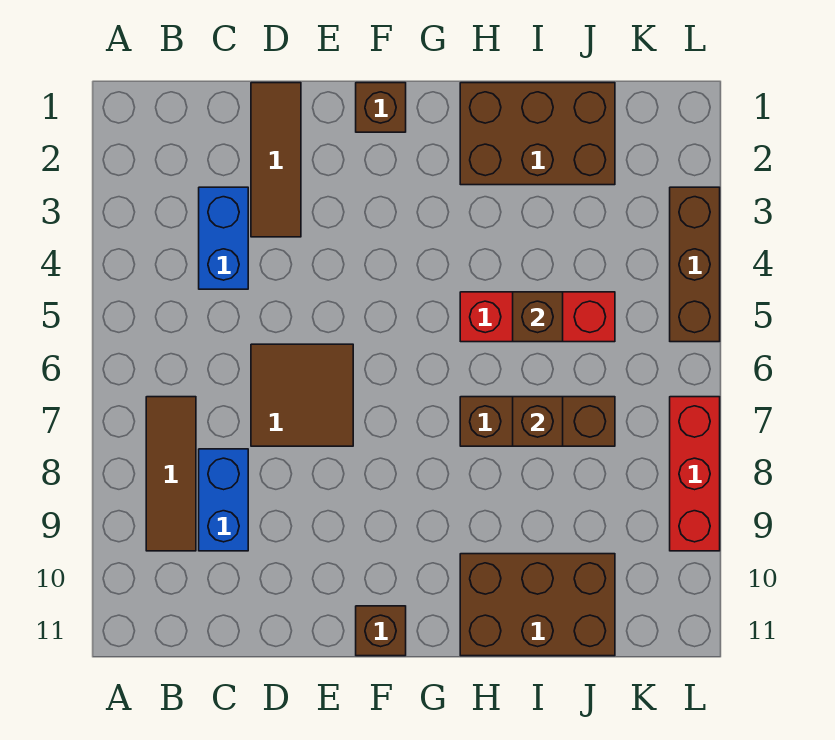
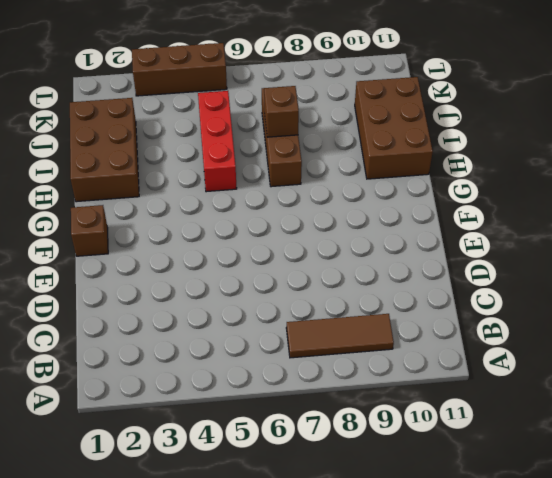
none -> blue brick C3:C4 level 1
none -> blue brick C8:C9 level 1
none -> brown tile D1:D3 level 1

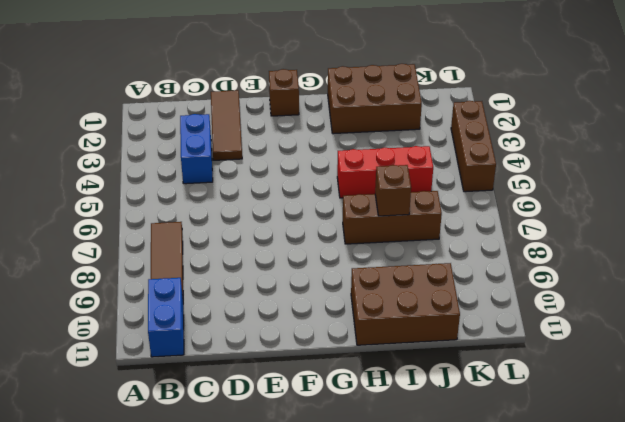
blue brick B10:B11 level 1 -> blue brick C8:C9 level 1
none -> brown tile D6:E7 level 1
none -> brown brick F11 level 1
none -> red brick L7:L9 level 1

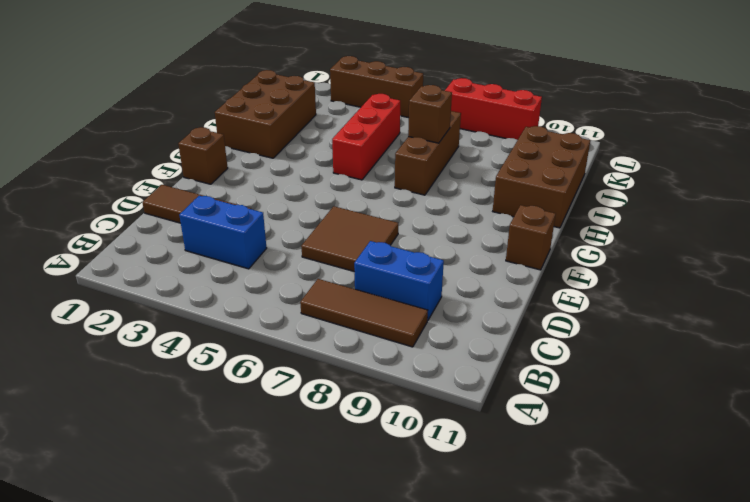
none -> brown brick I5 level 2

